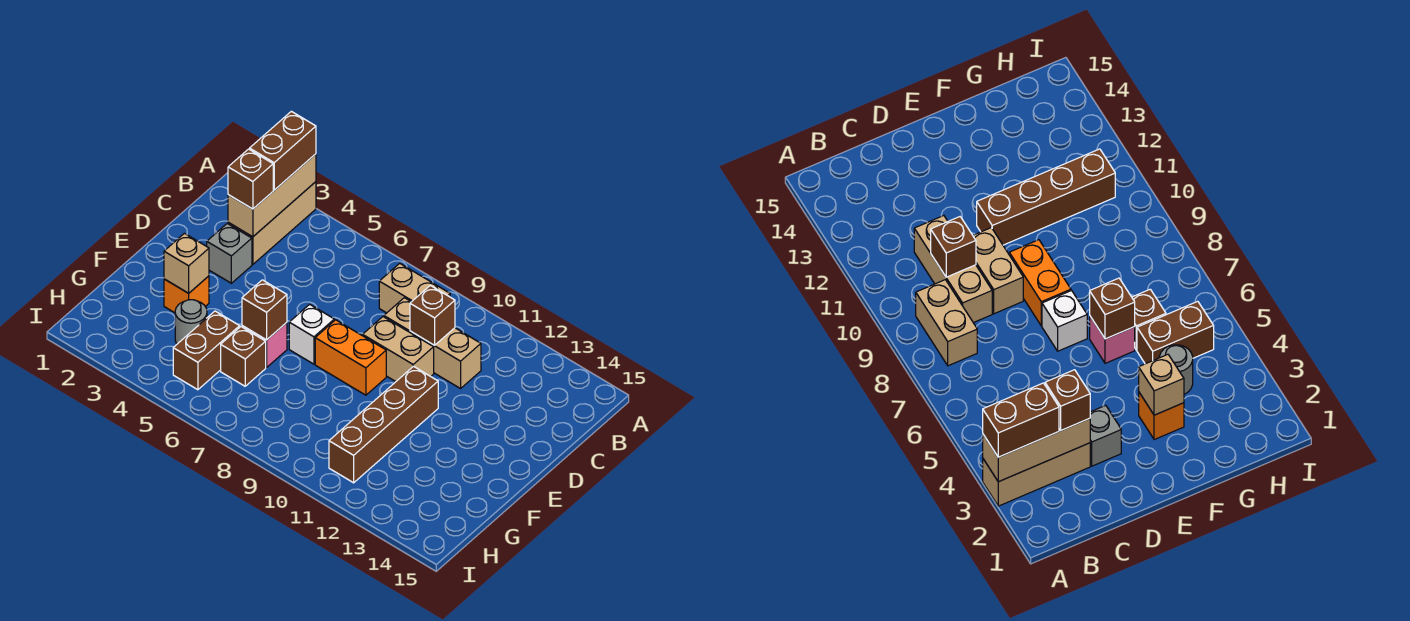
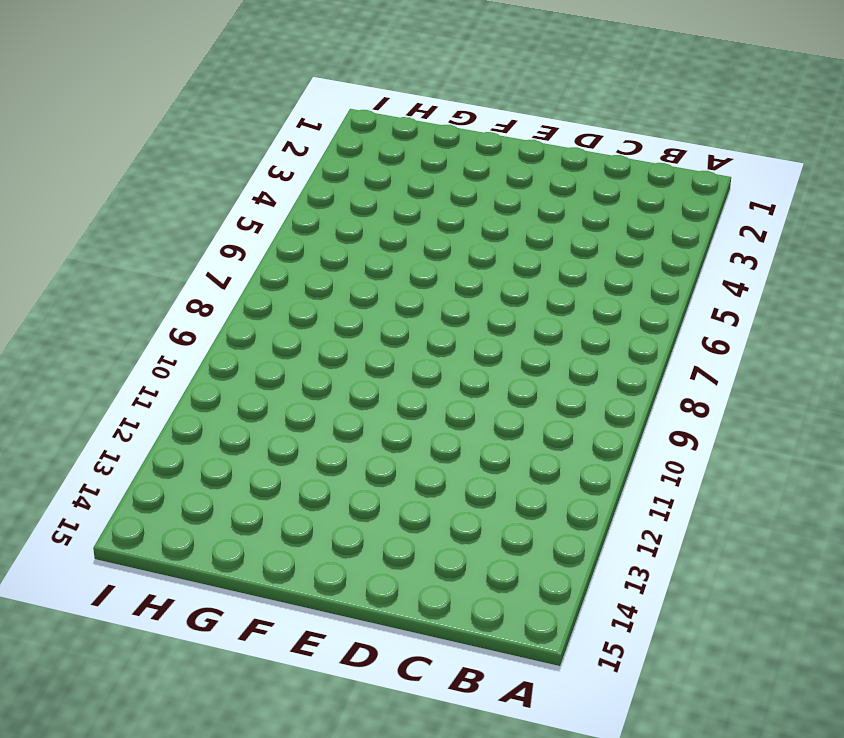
none -> tan brick A3:C3 level 1
none -> tan brick B8:B9 level 1
none -> tan brick C9:C11 level 1

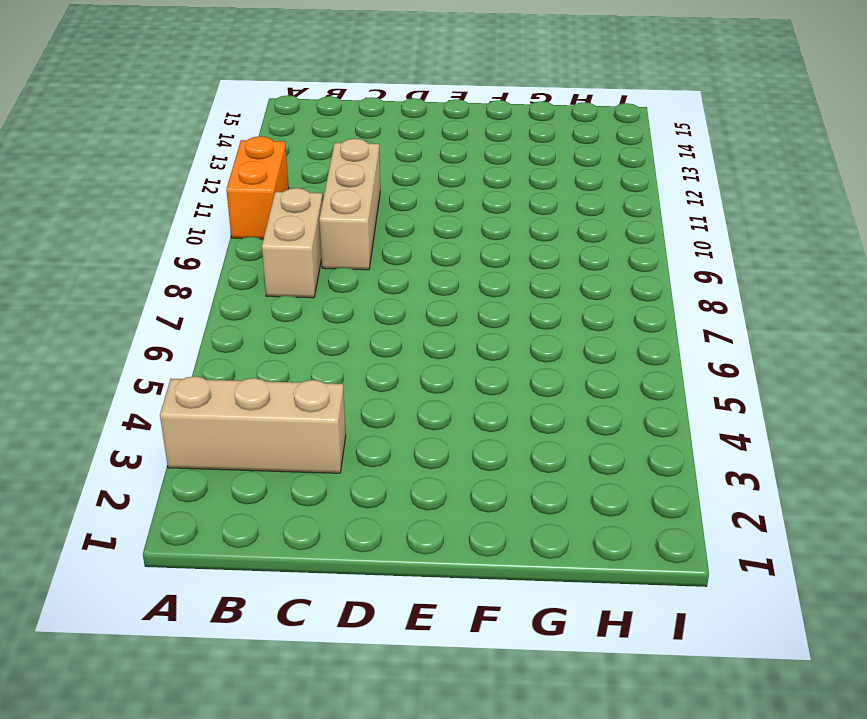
orange brick A10:A11 level 1 -> orange brick E8:E9 level 1
none -> grey brick D3 level 1
none -> tan brick D9:D10 level 1
none -> white brick E7 level 1

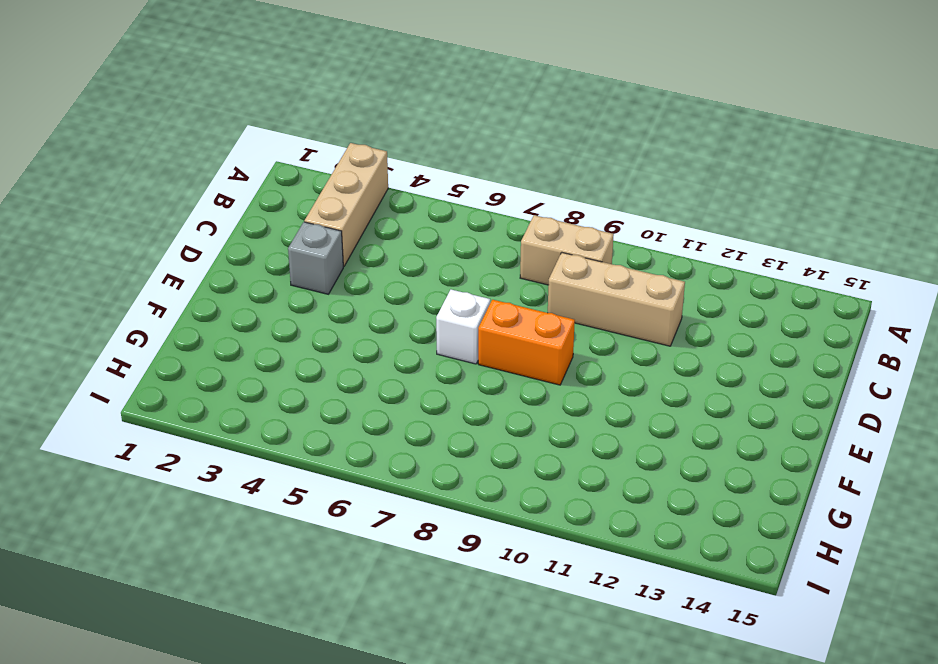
none -> tan brick D9:D10 level 1
none -> brown brick E11:H11 level 1
none -> orange brick F3 level 1

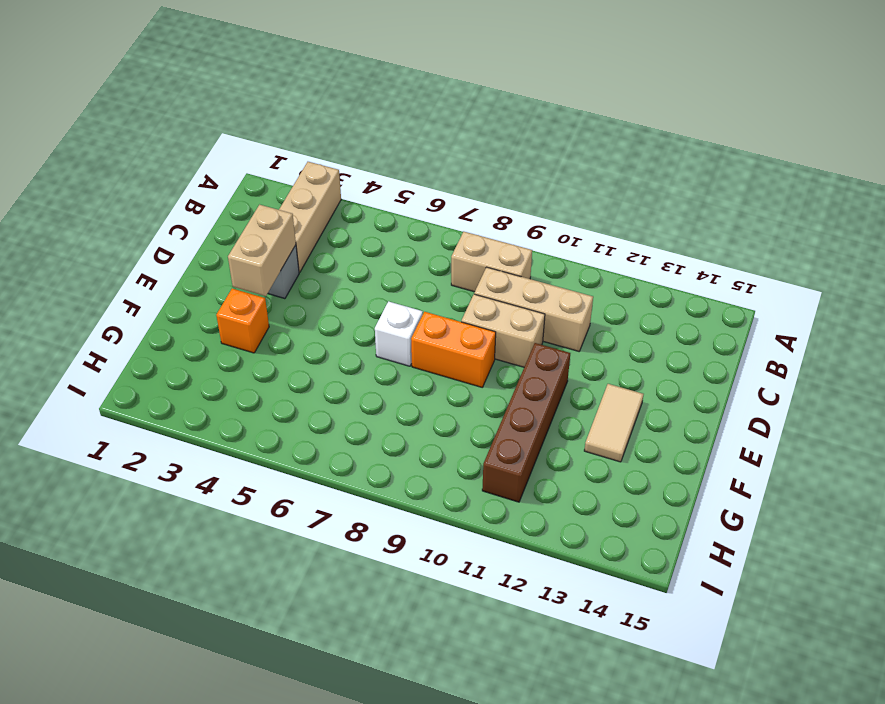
tan brick D3:E3 level 2 -> none
tan tile E13:F13 level 1 -> none
none -> pink brick F6 level 1
none -> grey round brick G4 level 1
none -> brown brick G5:H5 level 1

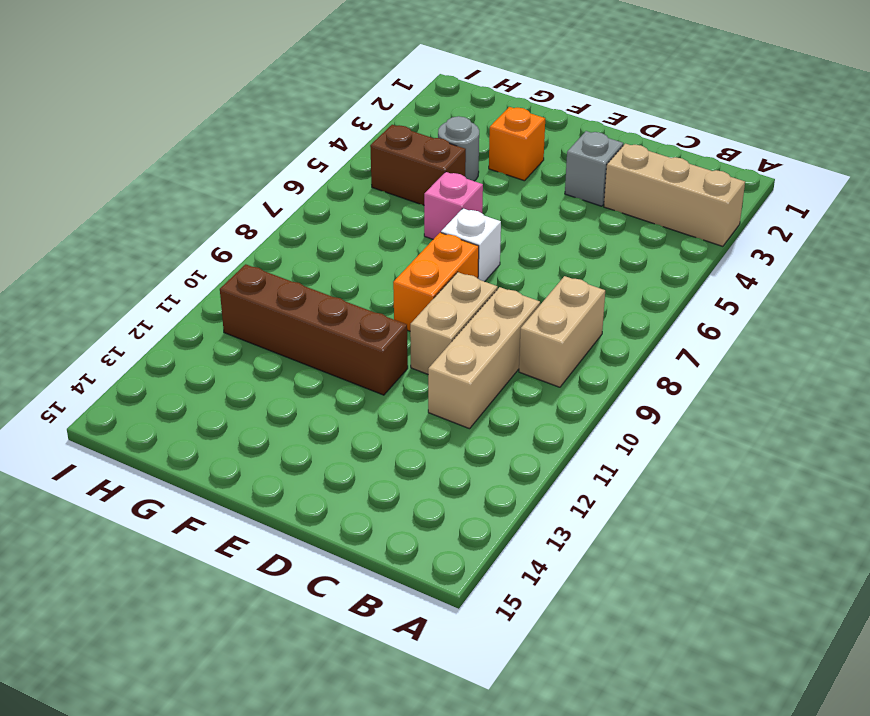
none -> brown brick G6 level 1
none -> tan brick A3:C3 level 2
none -> brown brick C10 level 2

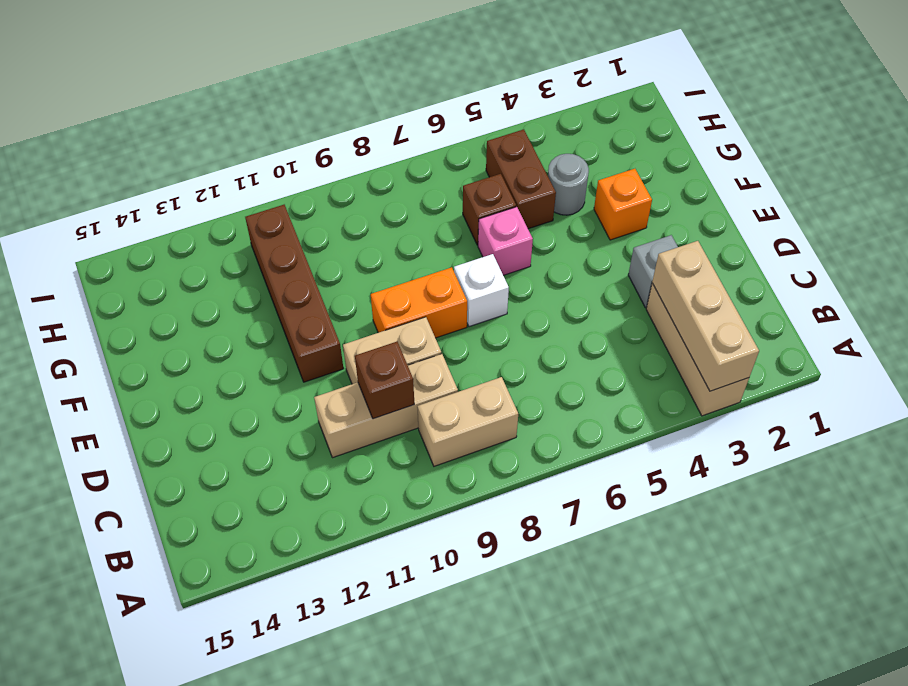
none -> tan brick F3 level 2
none -> brown brick F6 level 2
none -> brown brick A3:B3 level 3

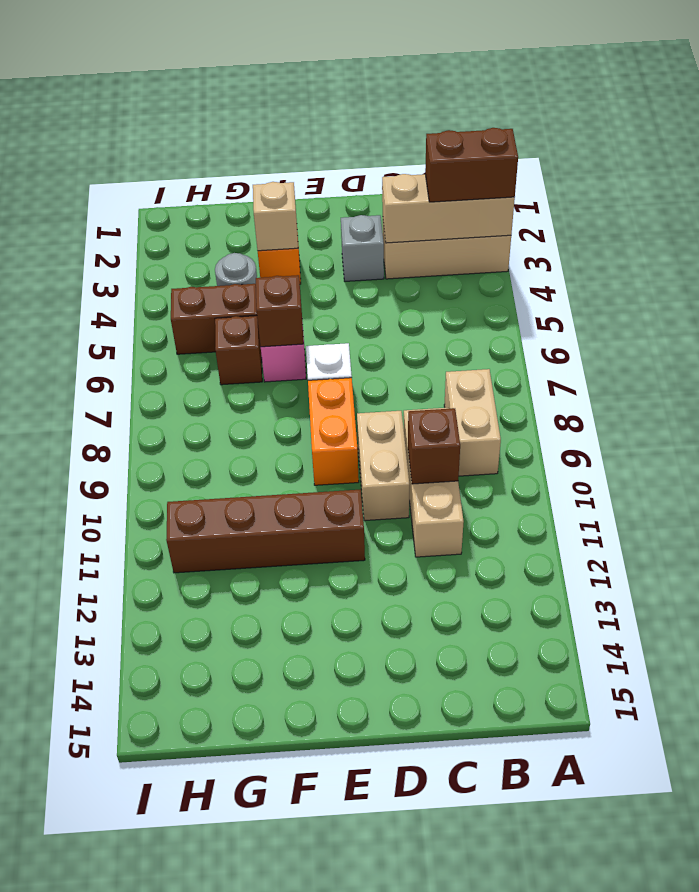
none -> brown brick C3 level 3

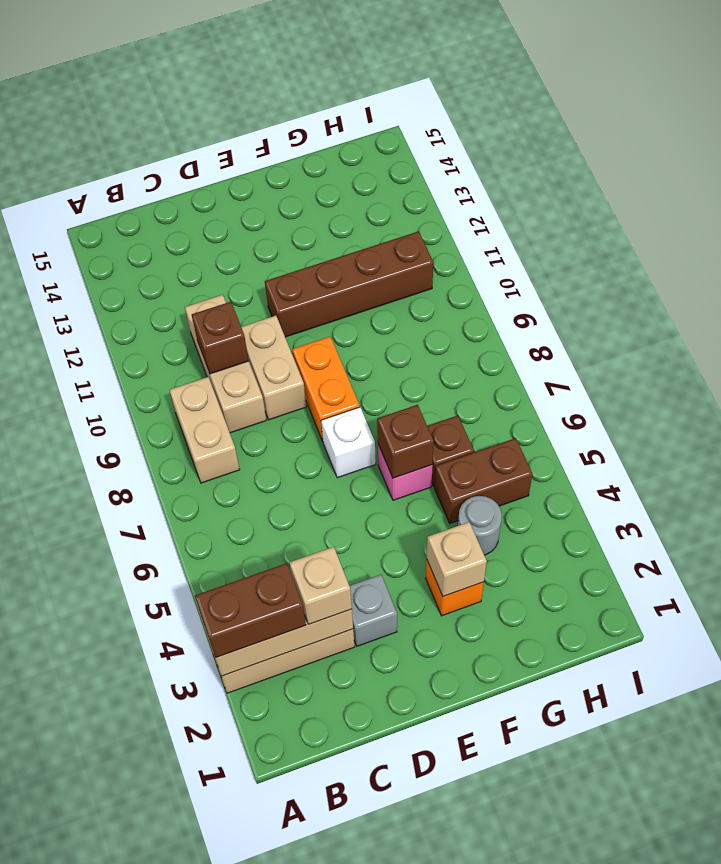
tan brick C3 level 3 -> brown brick C3 level 3

